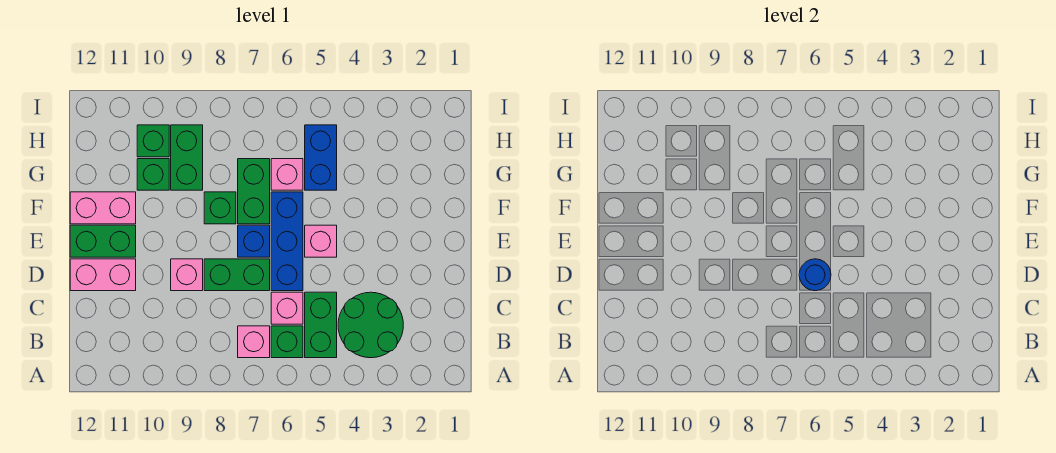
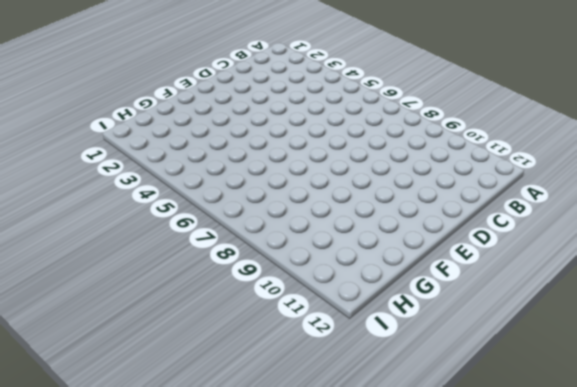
none -> green round brick B3:C4 level 1
none -> green brick B5:C5 level 1
none -> green brick B6 level 1

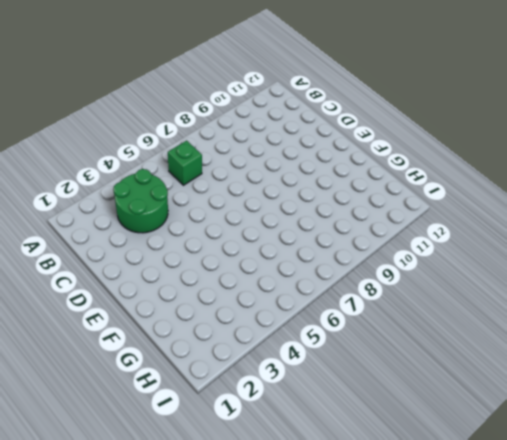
none -> green brick B5:C5 level 1
none -> pink brick B7 level 1
none -> pink brick C6 level 1

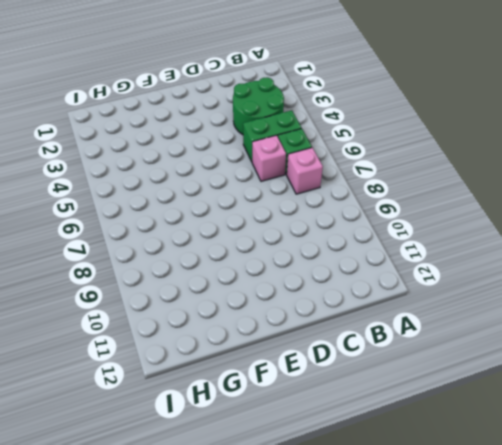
none -> blue brick D6:F6 level 1
none -> green brick D7:D8 level 1
none -> pink brick D9 level 1

